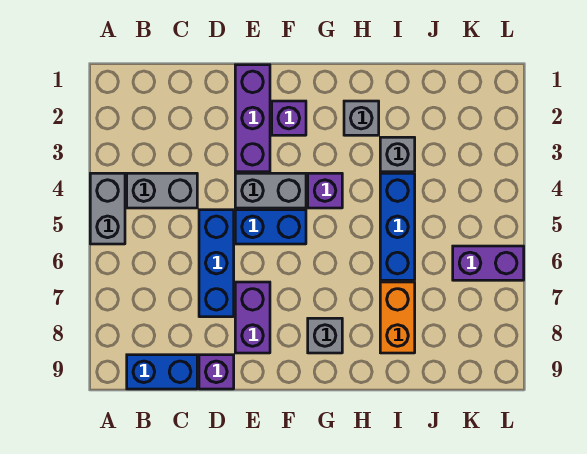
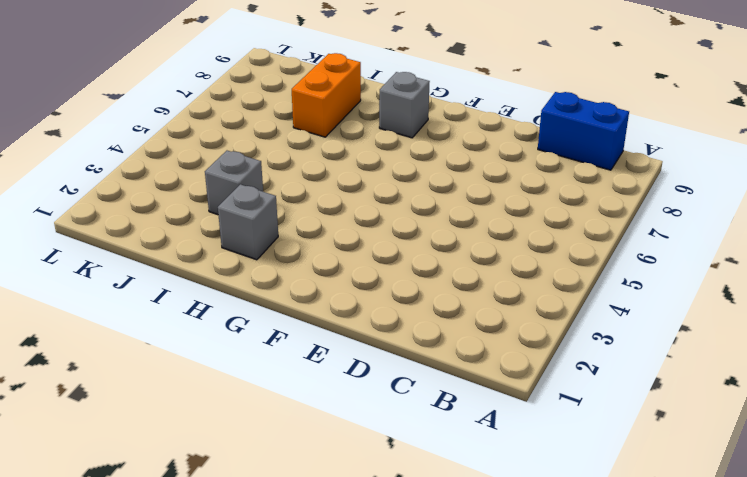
none -> grey brick A4:A5 level 1
none -> grey brick B4:C4 level 1
none -> blue brick D5:D7 level 1

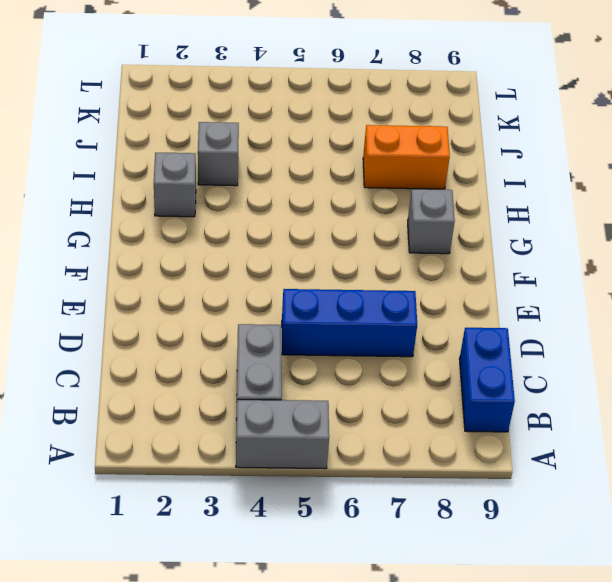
none -> purple brick D9 level 1
none -> purple brick E1:E3 level 1
none -> grey brick E4:F4 level 1

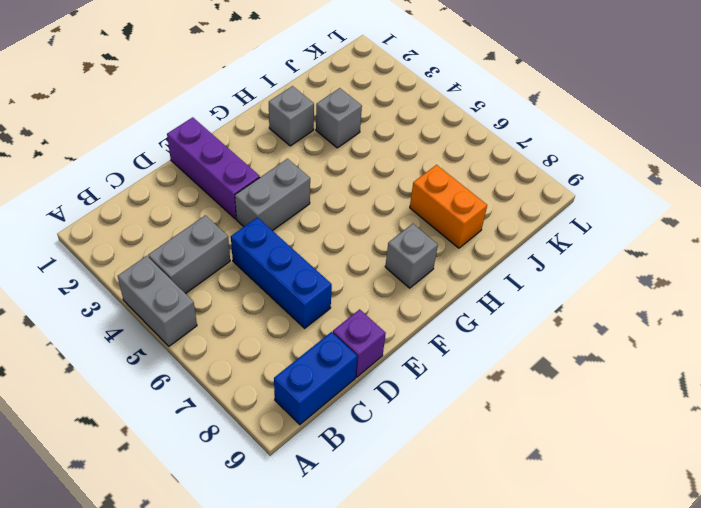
none -> blue brick E5:F5 level 1
none -> purple brick E7:E8 level 1
none -> purple brick F2 level 1

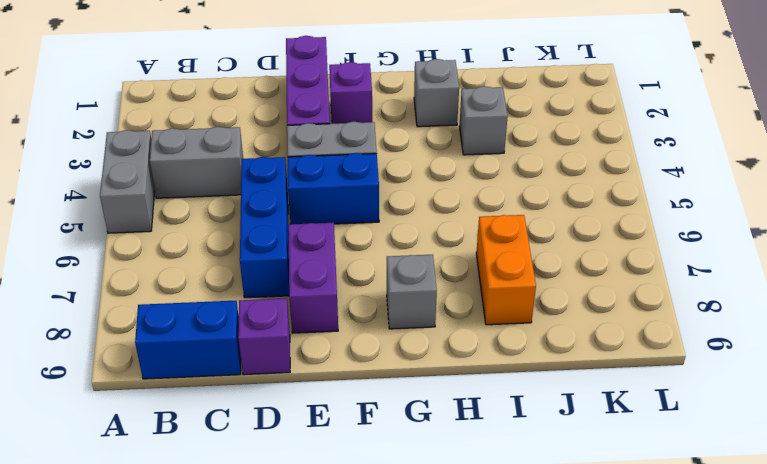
none -> purple brick G4 level 1
none -> blue brick I4:I6 level 1
none -> purple brick K6:L6 level 1

